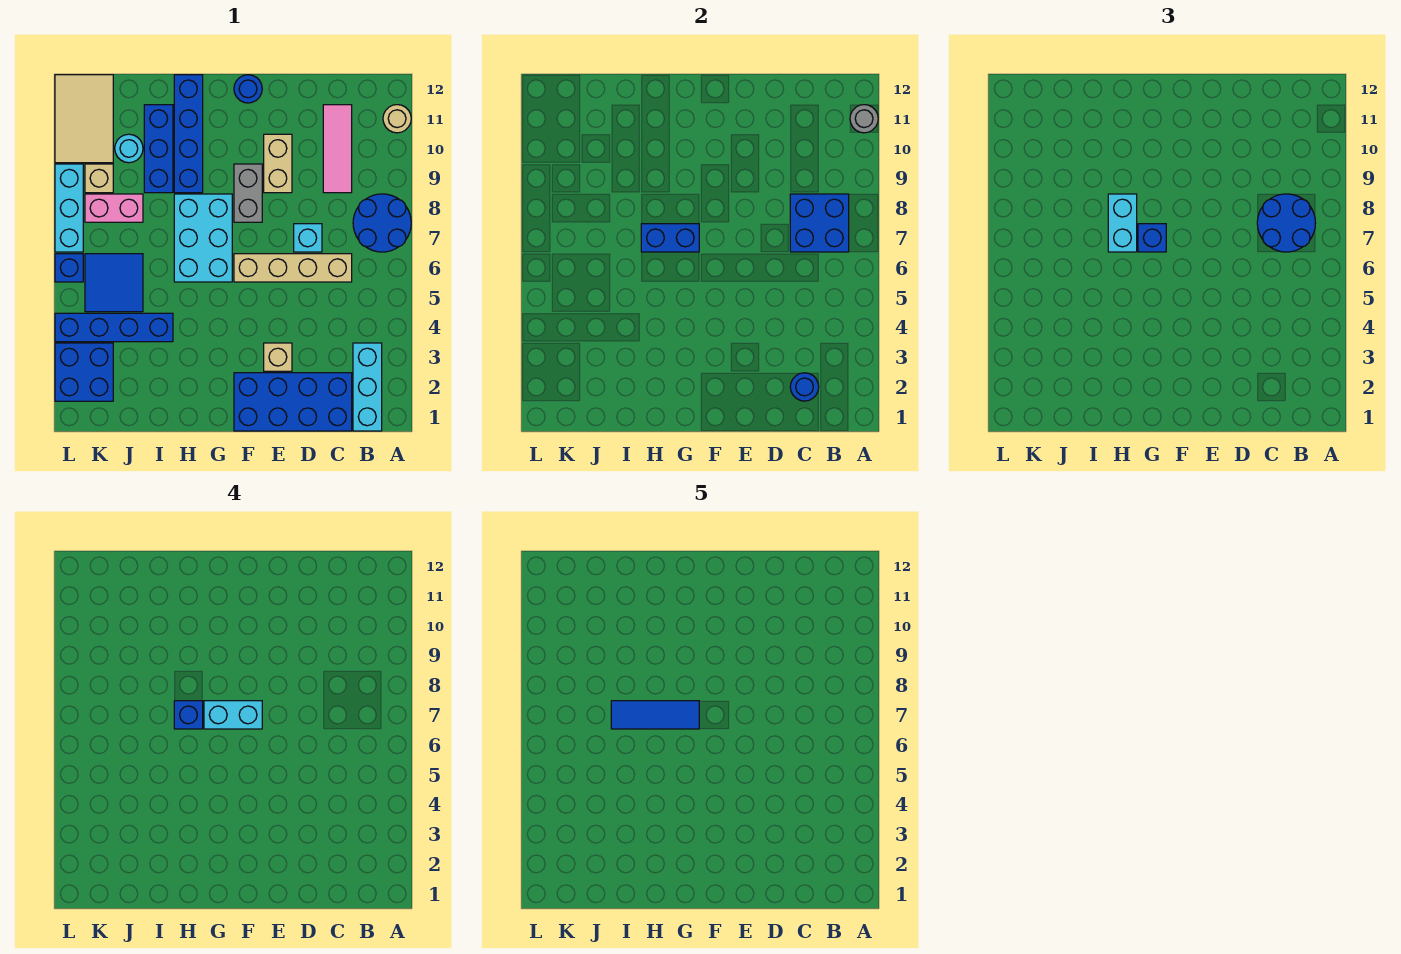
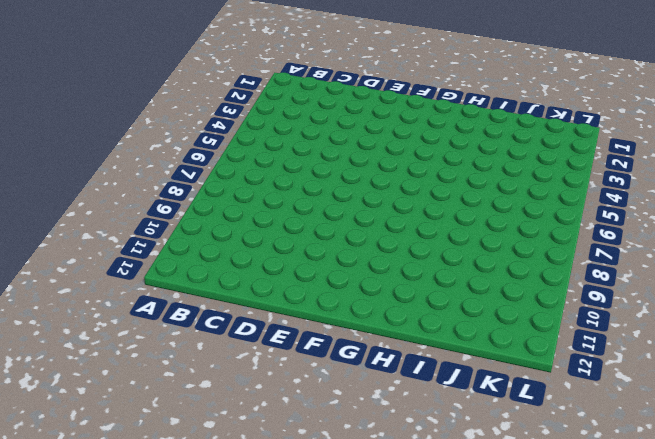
none -> blue round brick A7:B8 level 1
none -> tan round brick A11 level 1
none -> cyan brick B1:B3 level 1
none -> blue brick C1:F2 level 1

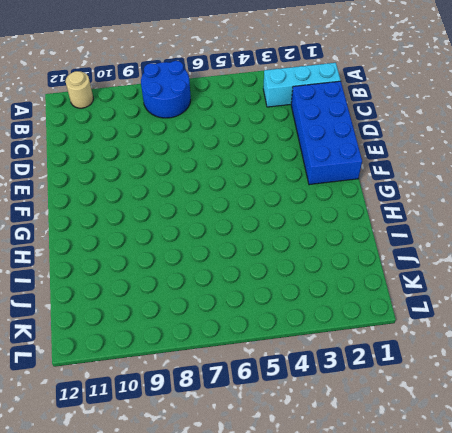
none -> tan brick C6:F6 level 1
none -> pink tile C9:C11 level 1
none -> cyan brick D7 level 1
none -> tan brick E3 level 1

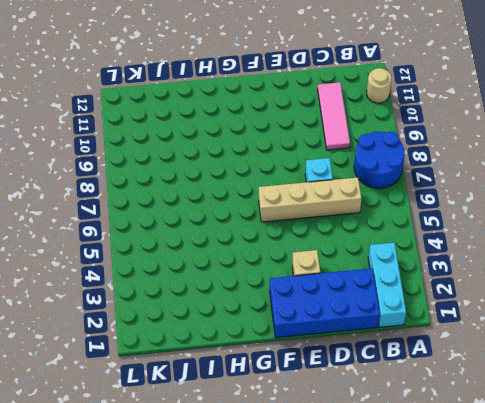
none -> tan brick E9:E10 level 1
none -> grey brick F8:F9 level 1
none -> blue round brick F12 level 1
none -> cyan brick G6:H8 level 1

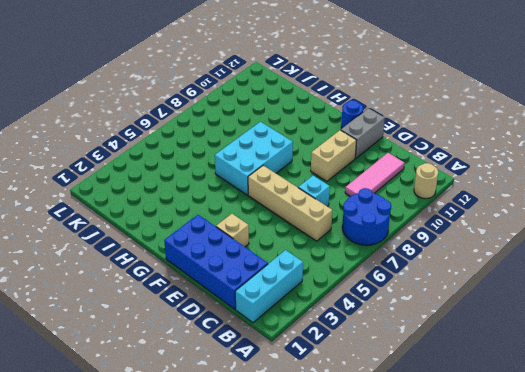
grey brick E11:E12 level 1 -> grey brick F8:F9 level 1
none -> blue brick H9:H12 level 1
none -> blue brick I4:L4 level 1
none -> blue brick I9:I11 level 1
none -> blue tile J5:K6 level 1

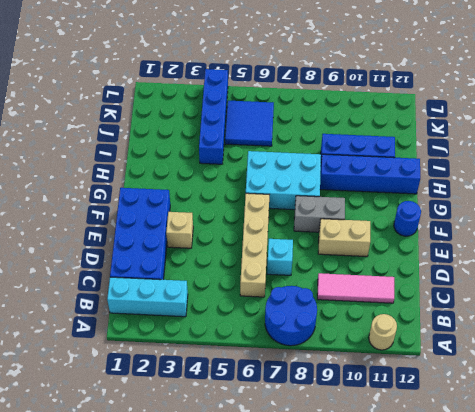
none -> pink brick J8:K8 level 1
none -> cyan round brick J10 level 1
none -> blue brick K2:L3 level 1
none -> tan brick K9 level 1

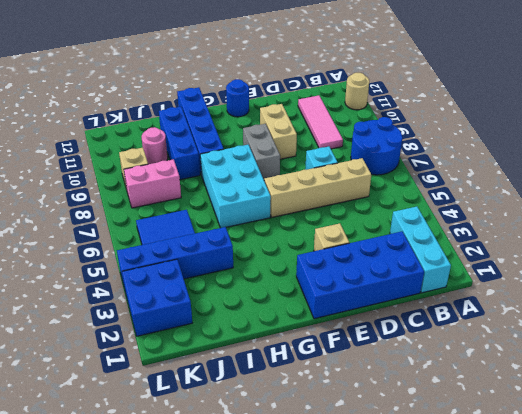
pink round brick J10 level 1 -> cyan round brick J10 level 1
none -> tan tile K10:L12 level 1
none -> blue brick L6 level 1
none -> cyan brick L7:L9 level 1
none -> grey round brick A11 level 2

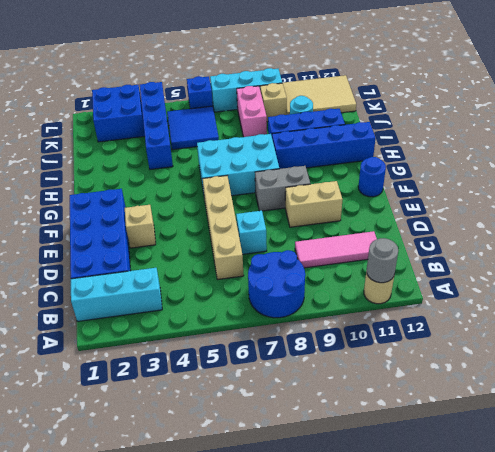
none -> blue brick B7:C8 level 2
none -> blue round brick C2 level 2
none -> blue brick G7:H7 level 2
none -> blue round brick B7:C8 level 3

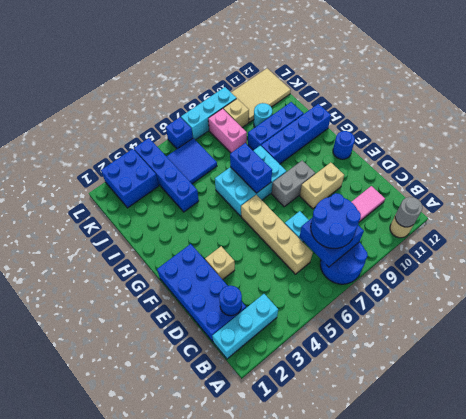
none -> blue brick G7 level 3
none -> cyan brick H7:H8 level 3
none -> cyan brick F7:G7 level 4
none -> blue brick H7 level 4

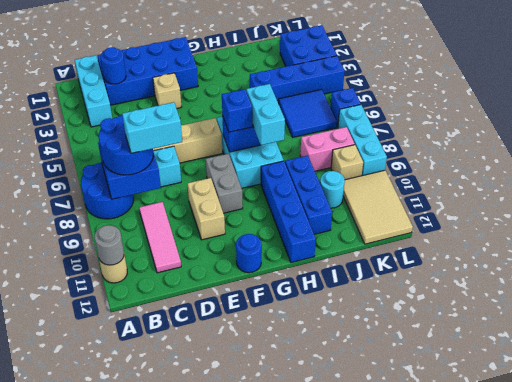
cyan brick C8:D8 level 4 -> cyan brick F7:G7 level 4
none -> blue brick H7 level 4
none -> blue tile G7:I7 level 5

